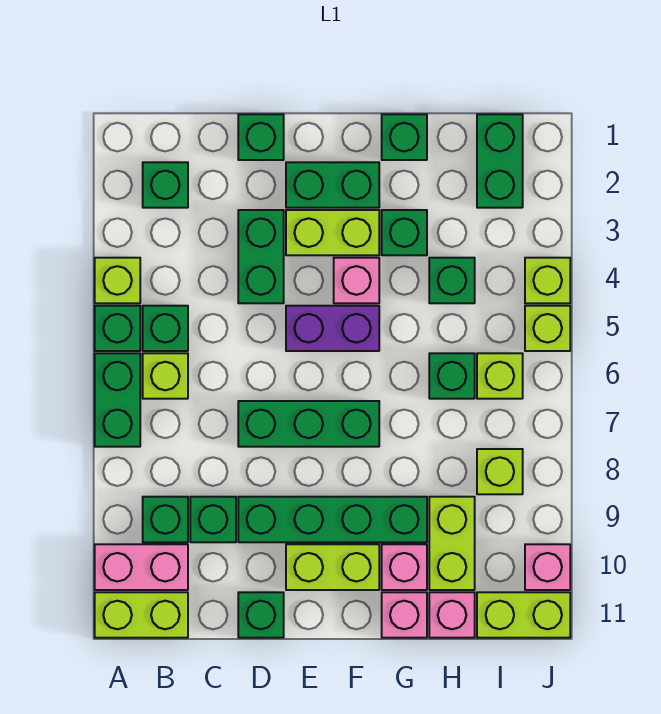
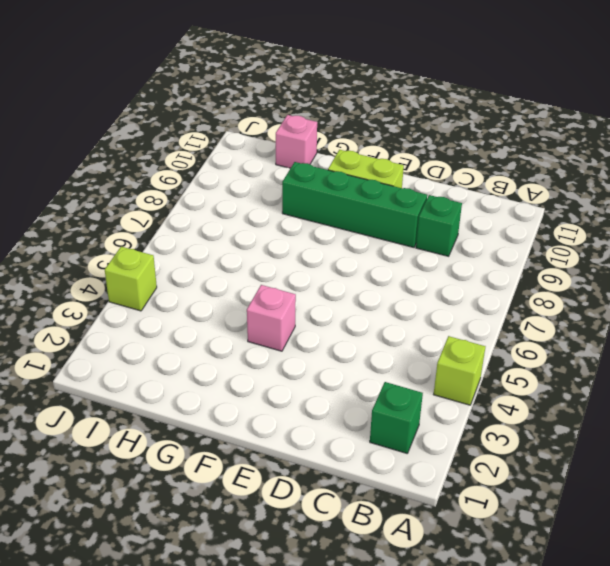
none -> green brick A5 level 1
none -> green brick A6:A7 level 1
none -> pink brick A10:B10 level 1
none -> lime brick A11:B11 level 1

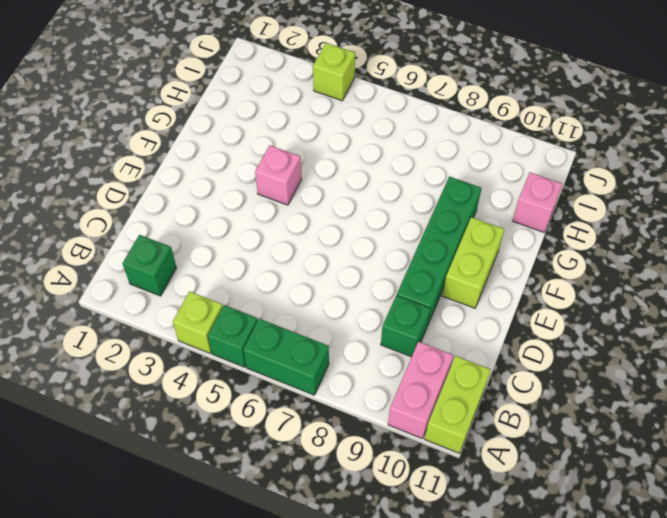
none -> green brick B5 level 1
none -> lime brick B6 level 1
none -> green brick B9 level 1
none -> green brick D1 level 1

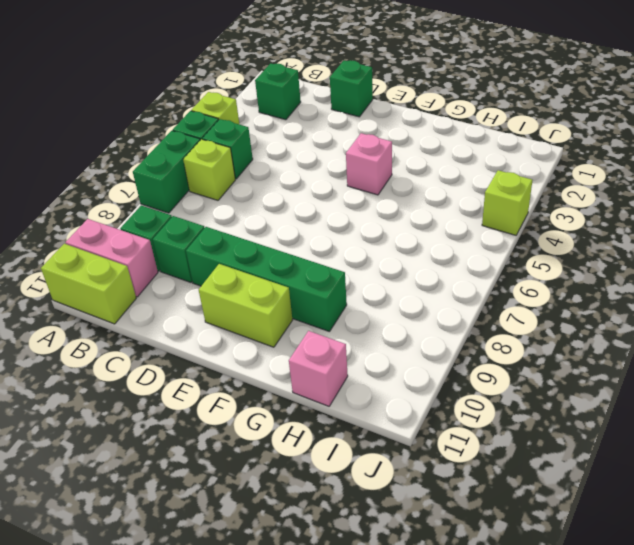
none -> green brick D3:D4 level 1
none -> green brick D7:F7 level 1
none -> green brick D11 level 1
none -> green brick E2:F2 level 1

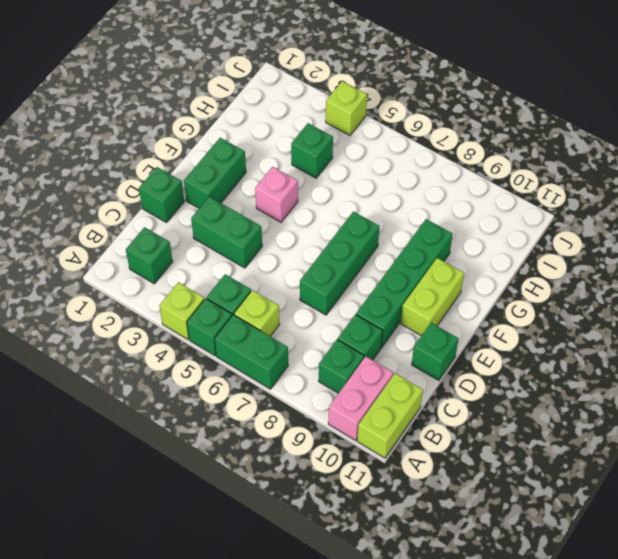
none -> lime brick E3:F3 level 1
none -> purple brick E5:F5 level 1
none -> green brick G1 level 1
none -> green brick G3 level 1

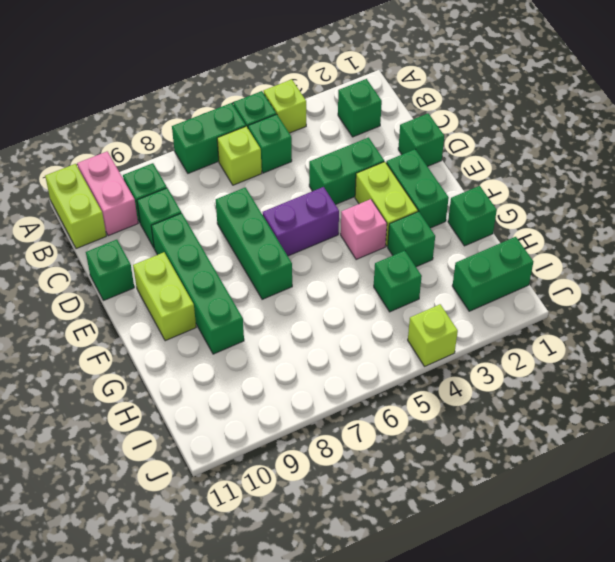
purple brick E5:E6 level 1 -> purple brick E5:F5 level 1
none -> pink brick G10 level 1
none -> pink brick G11 level 1
none -> green brick H6 level 1
none -> lime brick H9:H10 level 1

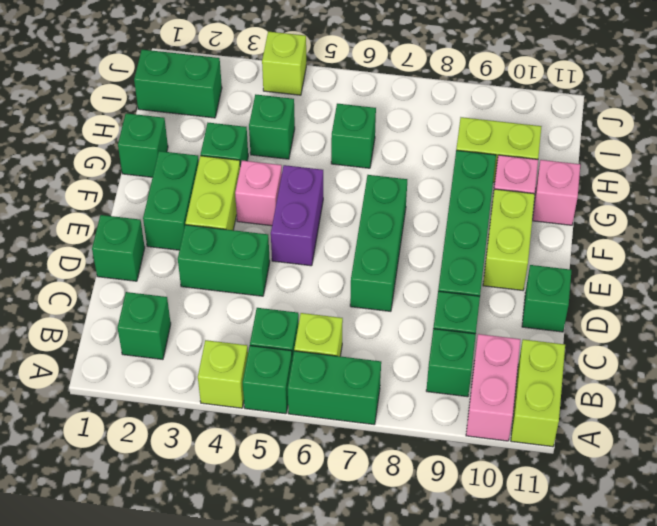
none -> pink brick H11 level 1
none -> lime brick I6 level 1
none -> lime brick I8 level 1
none -> lime brick I11:J11 level 1

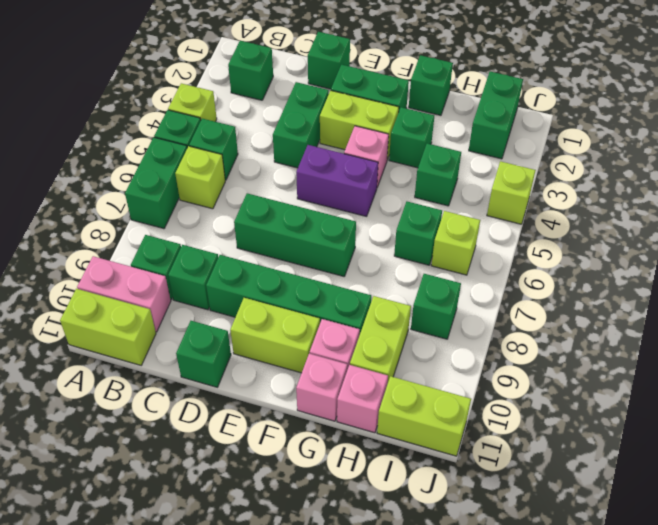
green brick I8 level 1 -> lime brick I8 level 1
none -> lime brick J5 level 1
none -> pink brick J10 level 1

